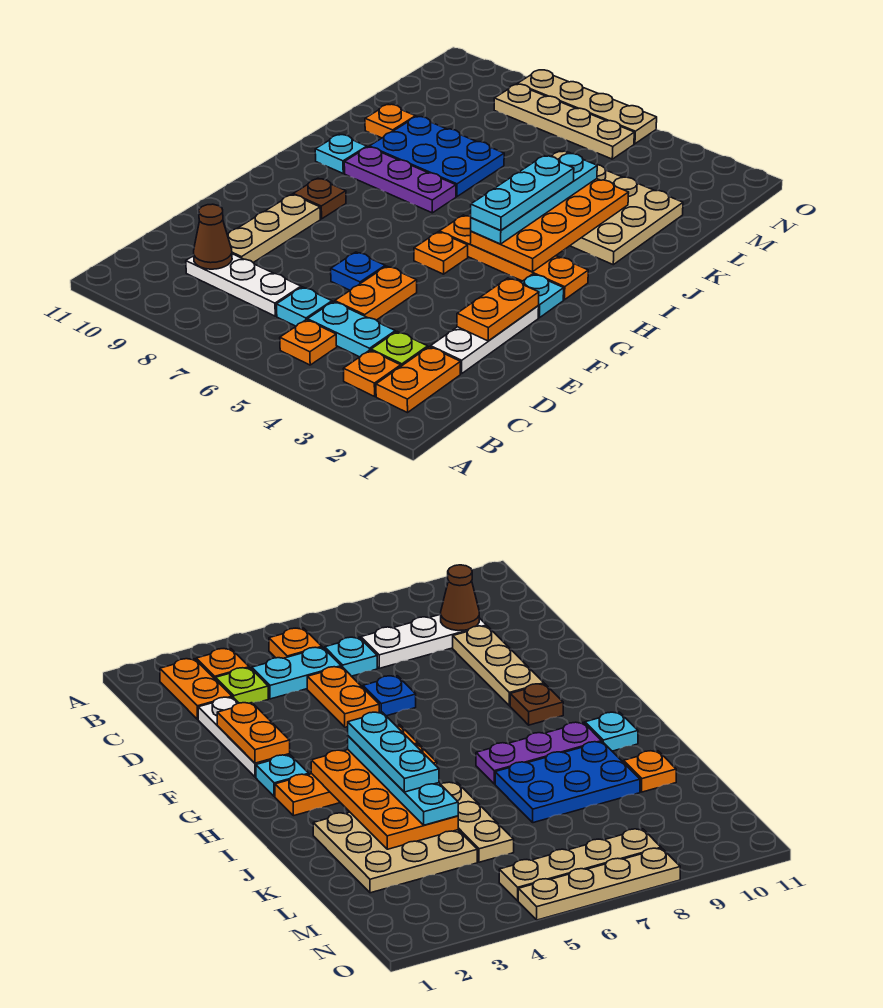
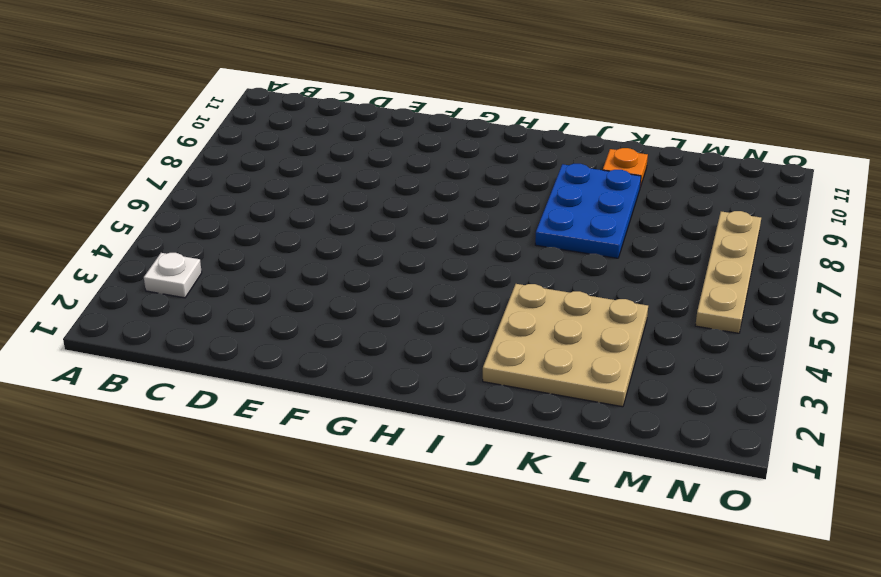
white plate B3 level 1 -> orange plate B3 level 1
none -> orange plate B2:C2 level 1
none -> orange plate B5 level 1
none -> lime plate C3 level 1

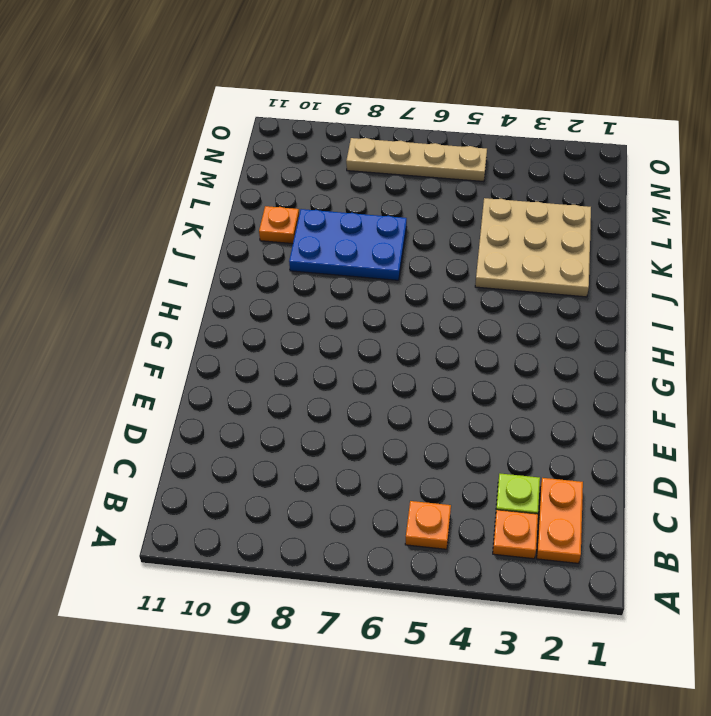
none -> cyan plate C4:C5 level 1
none -> cyan plate C6 level 1
none -> white plate C7:C9 level 1

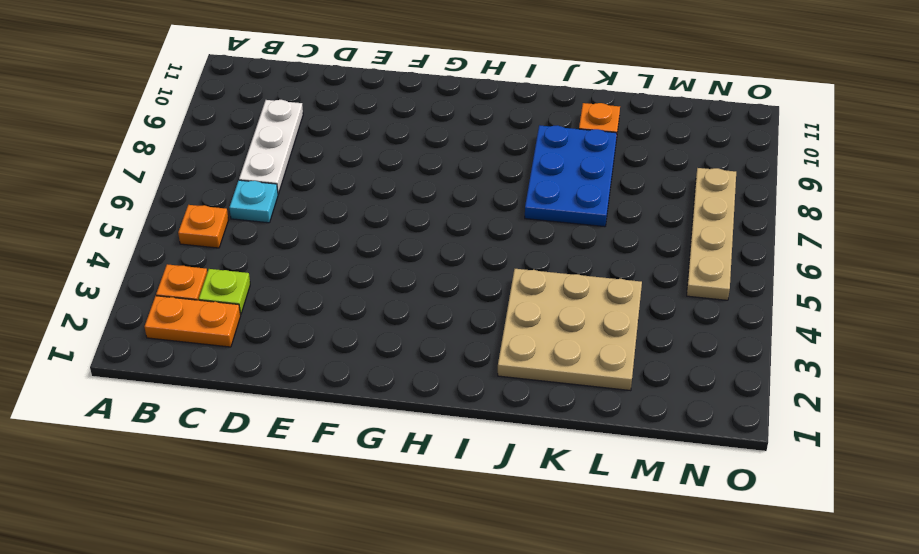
none -> cyan plate C4:C5 level 1
none -> white plate D2:F2 level 1
none -> orange plate D5:E5 level 1

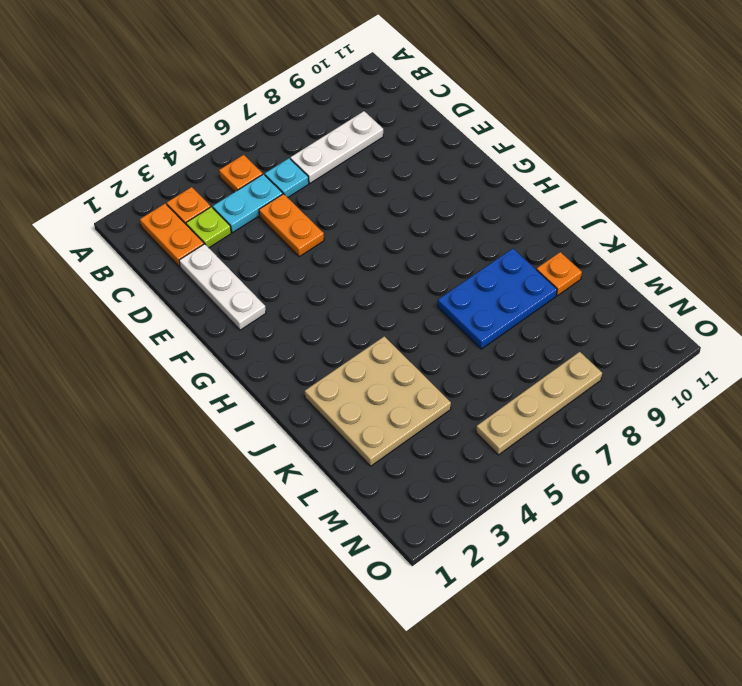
none -> tan plate D9:F9 level 1
none -> blue plate E6 level 1
none -> cyan plate G2 level 1

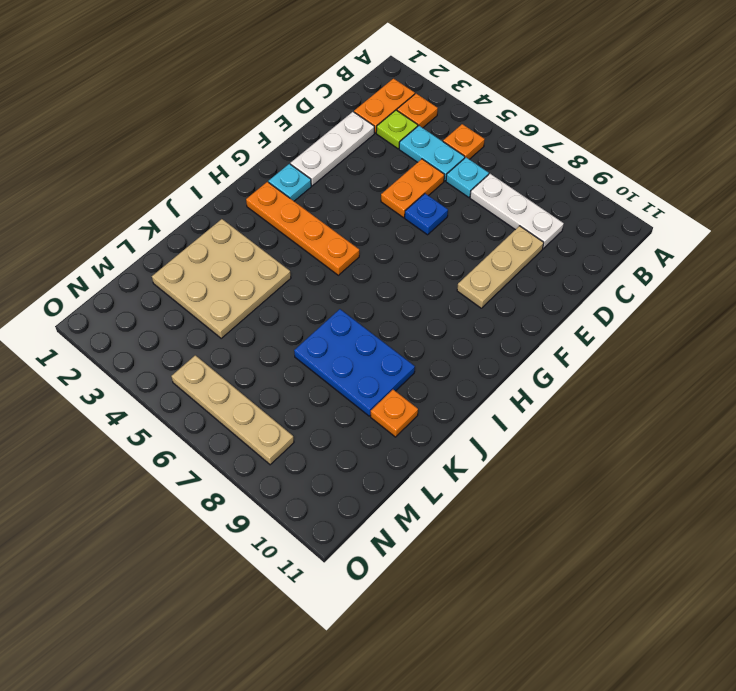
none -> orange plate G5 level 1
none -> brown plate G9 level 1
none -> purple plate I7:I9 level 1

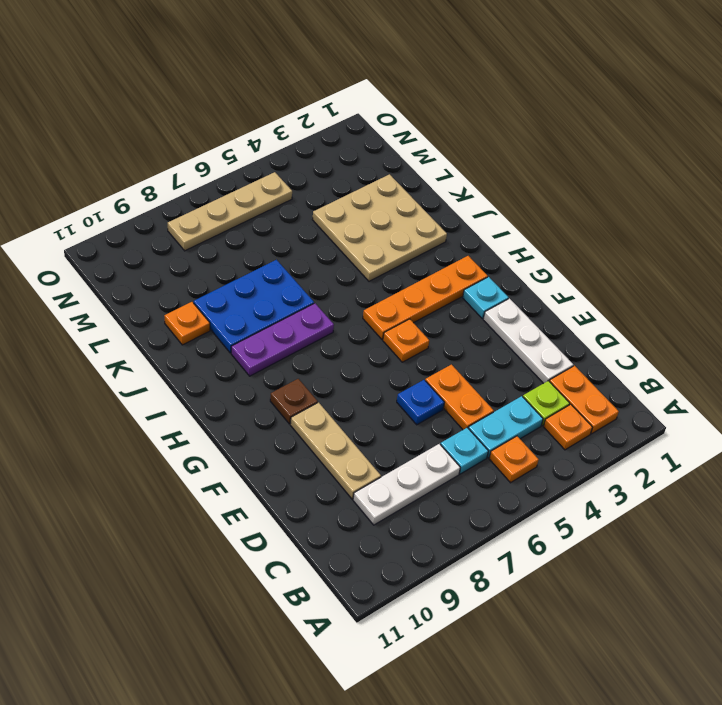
none -> cyan plate I10 level 1
none -> tan plate J5:L5 level 1
none -> tan plate O5:O8 level 1

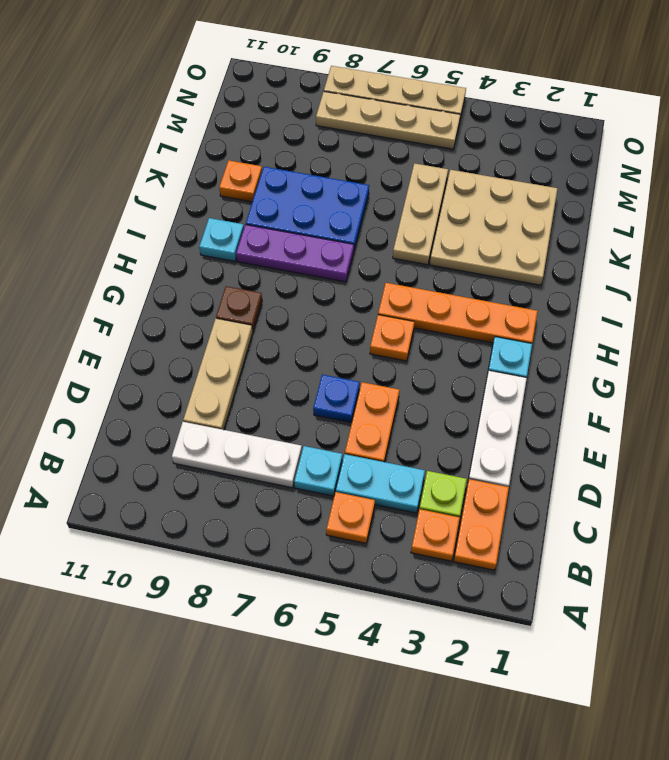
none -> brown cone C9 level 2
none -> orange plate E2:F2 level 2
none -> orange plate H3:K4 level 2

